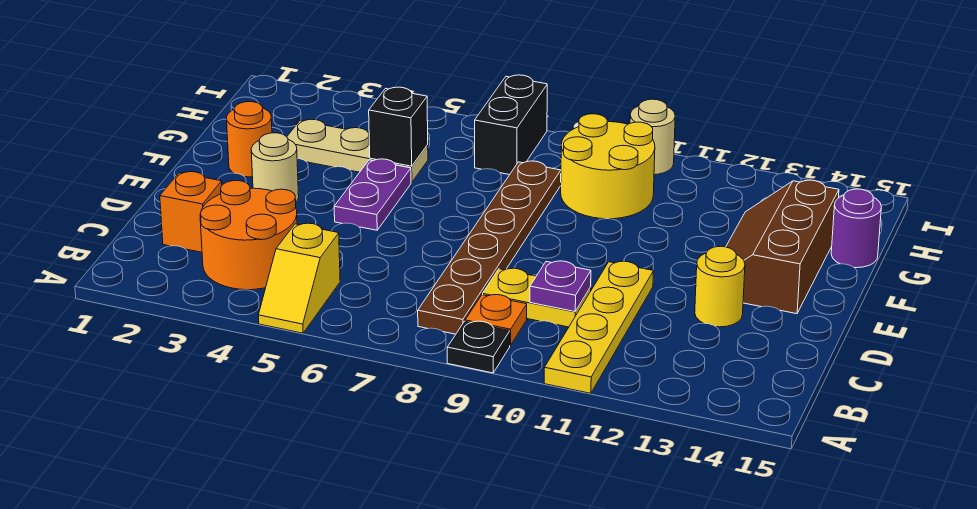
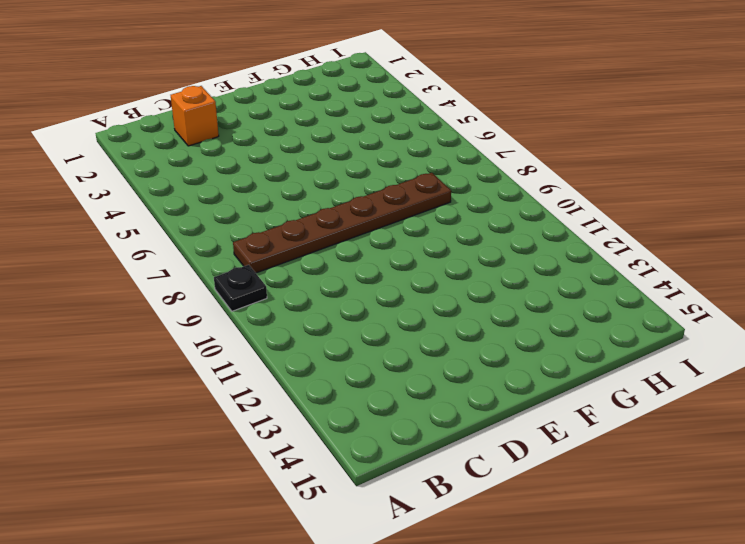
none -> yellow slope A5:B5 level 1 top B
none -> yellow plate A11:D11 level 1
none -> orange round brick B3:C4 level 1

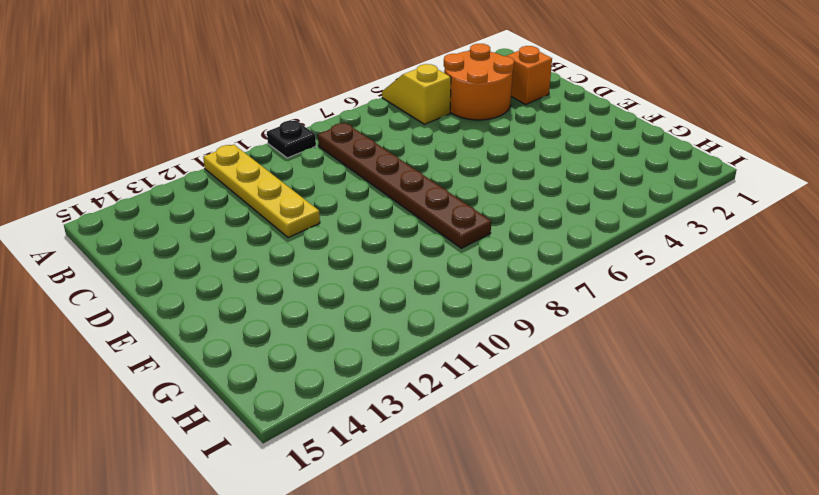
none -> orange plate B9 level 1
none -> yellow plate C9:C10 level 1
none -> yellow round brick D13 level 1

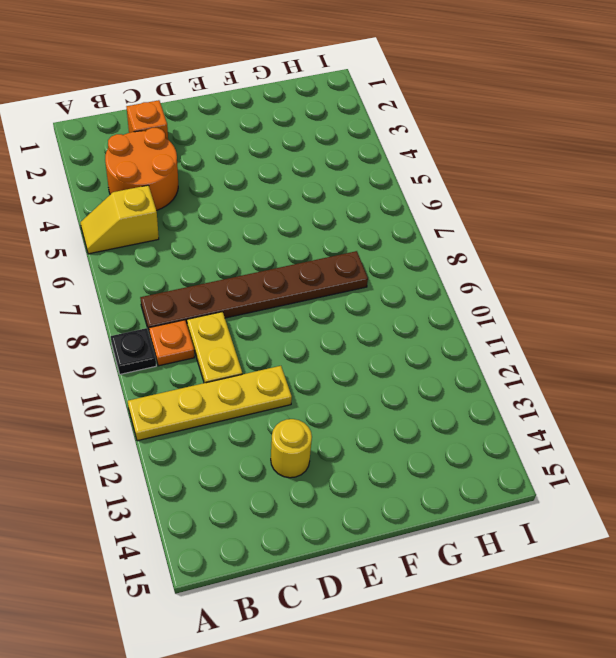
none -> tan round brick E3 level 1
none -> purple plate E5:F5 level 1
none -> brown slope E13:G14 level 1 top 14

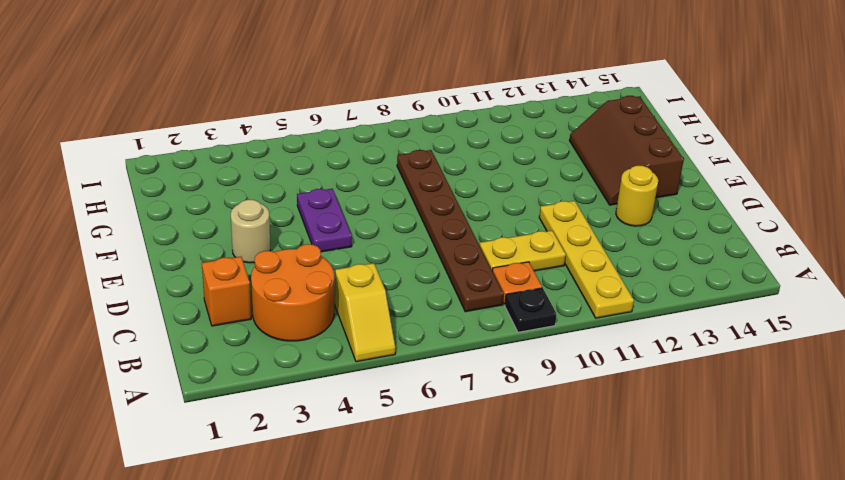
none -> orange round brick F2 level 1
none -> tan plate G3:G5 level 1
none -> yellow round brick G9:H10 level 1

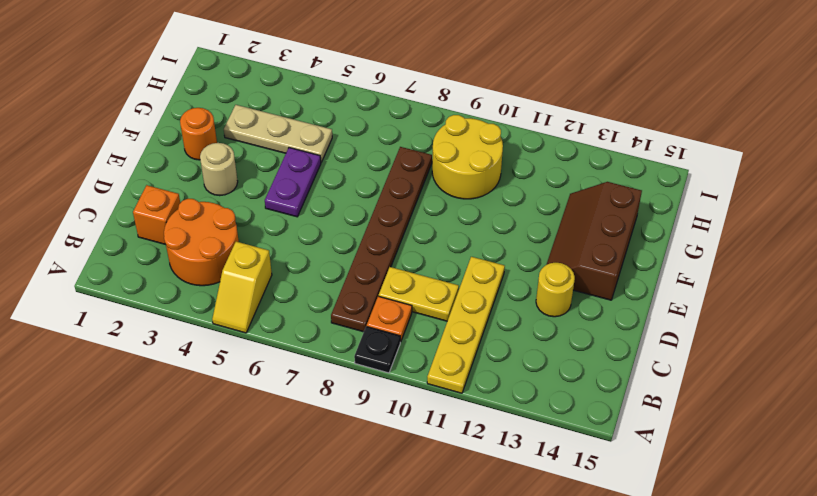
none -> purple round brick G15 level 1
none -> black brick H7:I7 level 1
none -> tan round brick I10 level 1

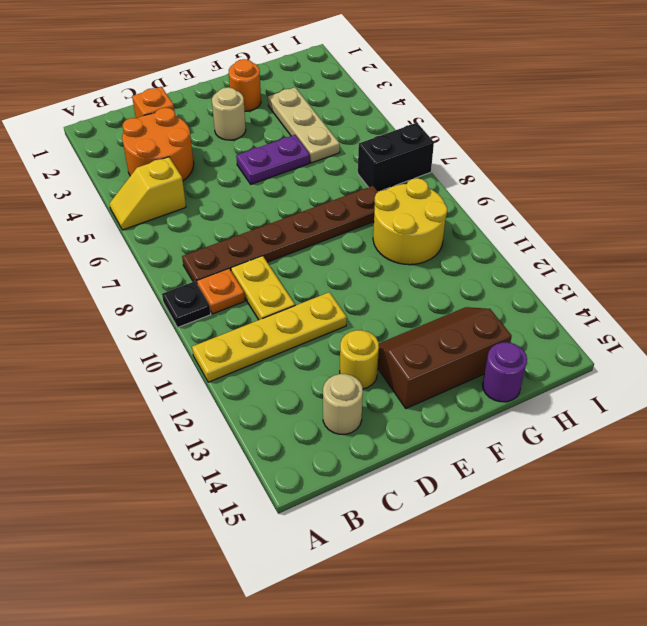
tan round brick C14 level 1 -> tan round brick I10 level 1
none -> purple plate C10 level 2
none -> black brick G5 level 2

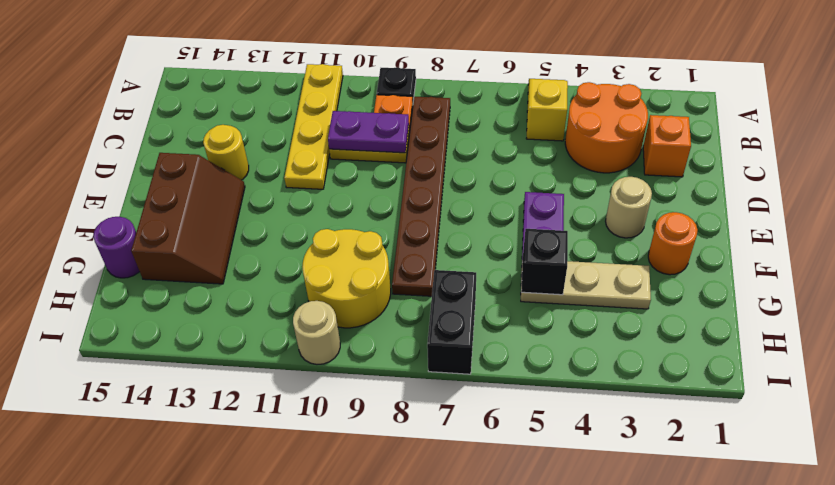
purple plate C9:C10 level 2 -> purple plate C10 level 2

